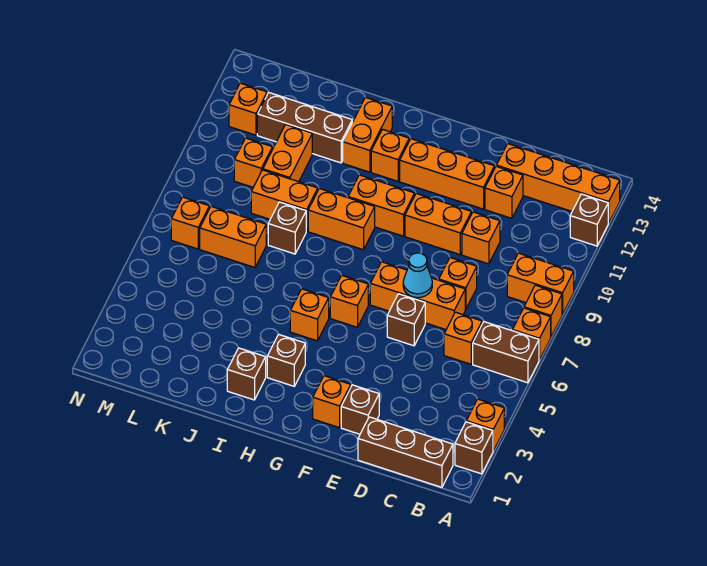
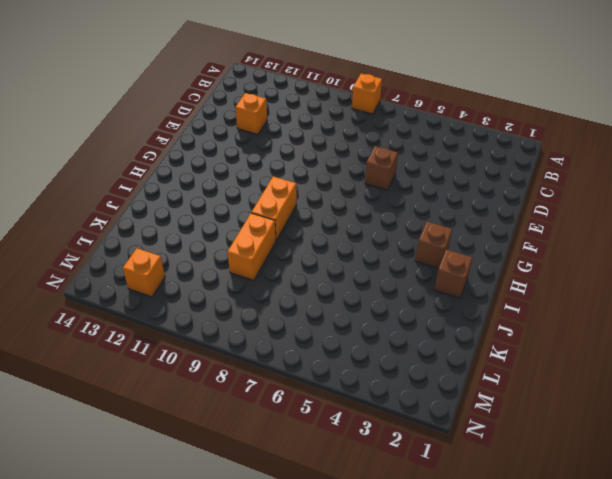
none -> brown brick A2 level 1
none -> orange brick A3 level 1
none -> brown brick A6:B6 level 1
none -> orange brick A7 level 1

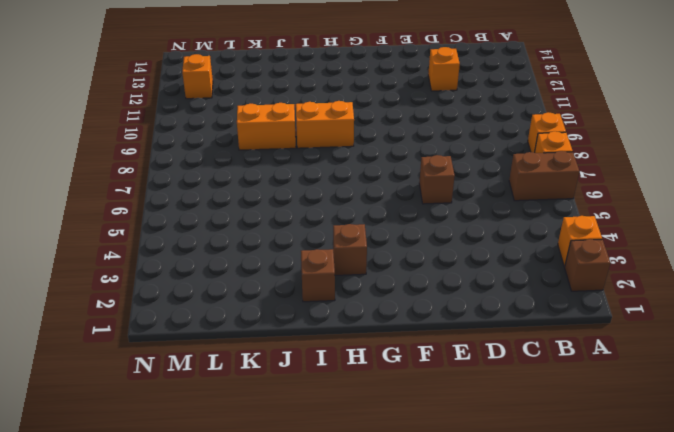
none -> orange brick A9:B9 level 1
none -> brown brick A12 level 1
none -> orange brick A13:D13 level 1
none -> brown brick B1:D1 level 1

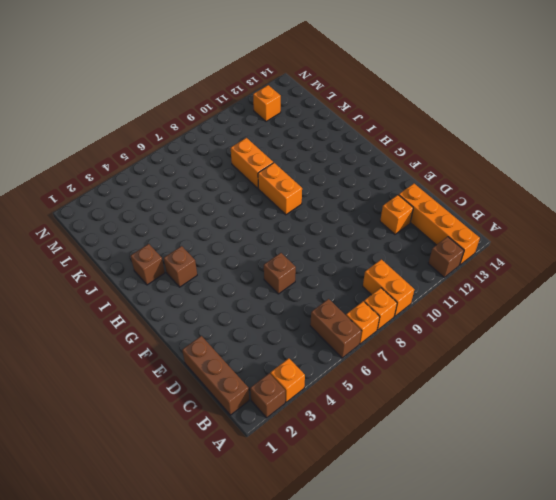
none -> orange brick C6 level 1
none -> orange brick D7:F7 level 1
none -> orange brick D8 level 1
none -> orange brick D10 level 1

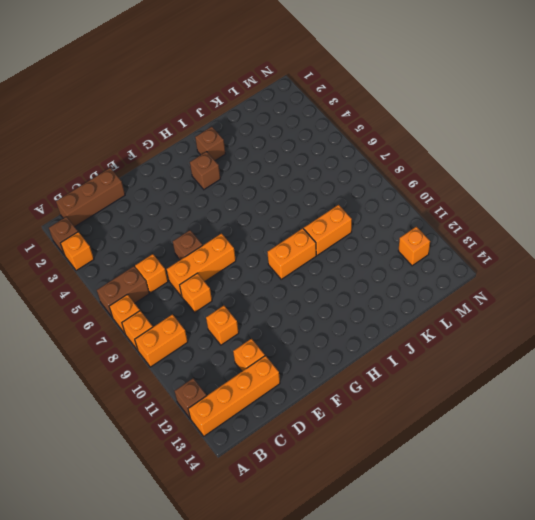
none -> brown brick E2 level 1
none -> orange brick E10:F10 level 1
none -> orange brick E12:G12 level 1
none -> orange brick F2 level 1

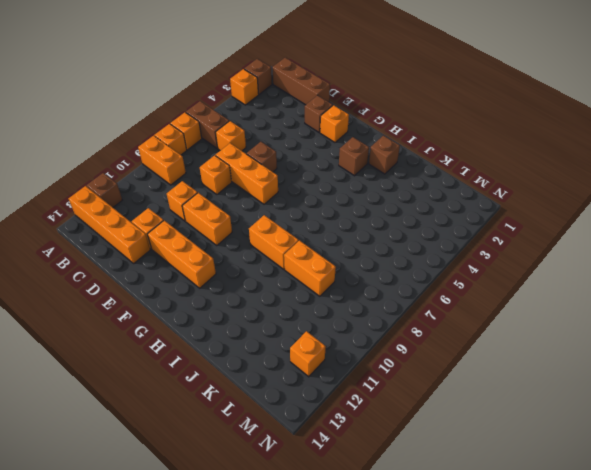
none -> orange brick G6 level 1
none -> orange brick G10:H10 level 1
none -> orange brick H5 level 1
none -> orange brick H12 level 1

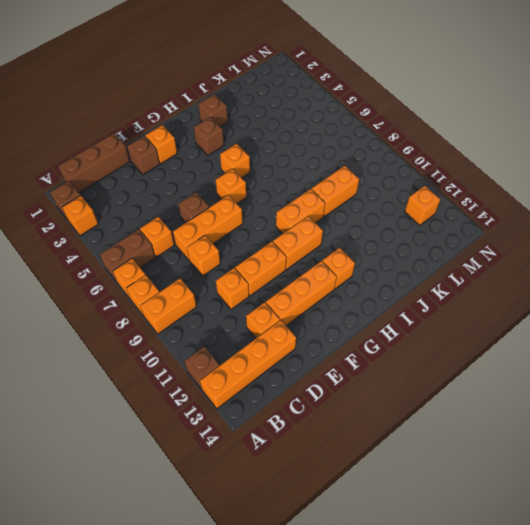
none -> orange brick I12:I13 level 1
none -> brown brick J8 level 1
none -> brown brick J12:L12 level 1
none -> orange brick K7:L7 level 1

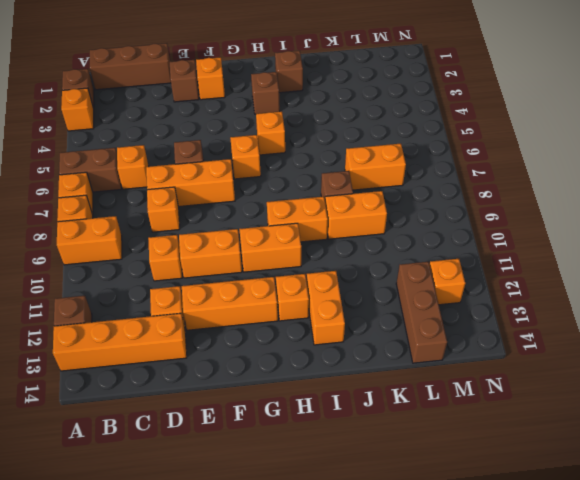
brown brick L12:L14 level 1 -> brown brick J12:L12 level 1
none -> orange brick K10:K11 level 1
none -> orange brick L10 level 1
none -> orange brick M7 level 1
none -> cyan cone E7 level 2

